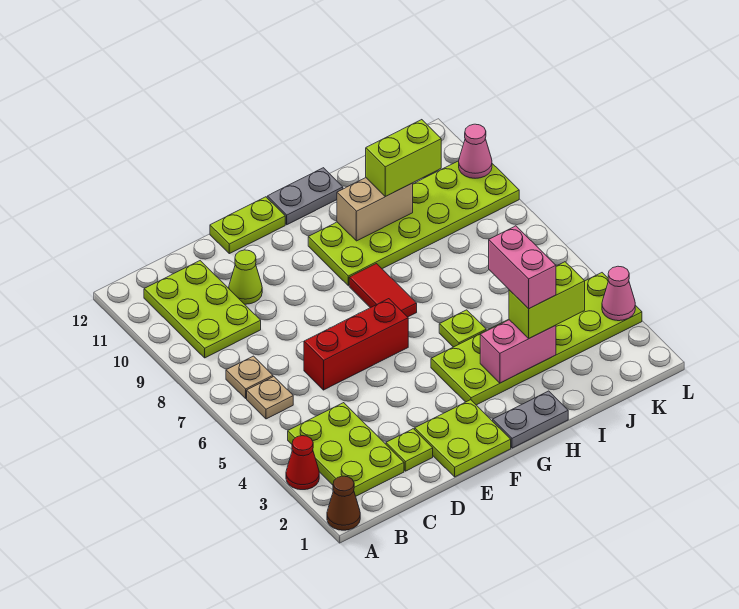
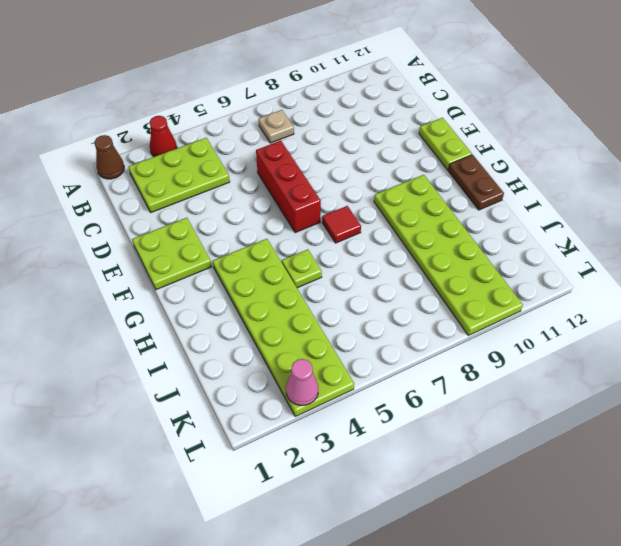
red tile G7 level 1 -> red tile G7:G8 level 1
brown plate G12:H12 level 1 -> grey plate G12:H12 level 1
none -> tan plate B6 level 1
none -> lime plate B9:C11 level 1
none -> lime plate D2 level 1

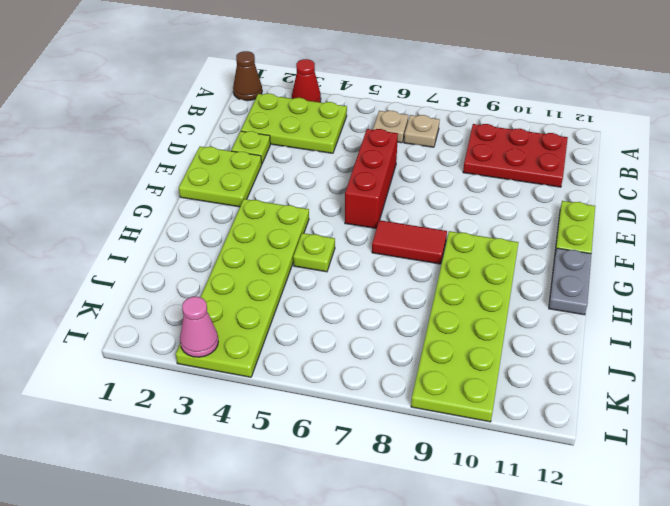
red plate B9:C11 level 1 -> lime plate B9:C11 level 1
none -> lime cone D10 level 1
none -> grey plate G1:H1 level 1
none -> pink brick H3:I3 level 2

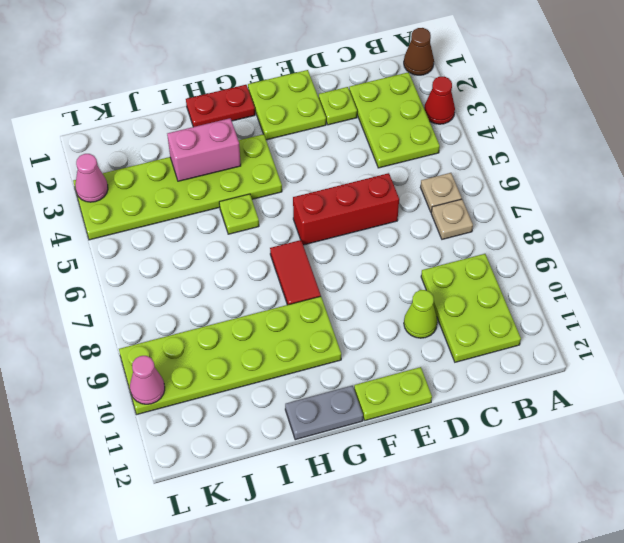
red plate G1:H1 level 1 -> grey plate G1:H1 level 1
none -> tan brick H10:I10 level 2
none -> lime brick I3:J3 level 3
none -> lime brick I10:J10 level 3

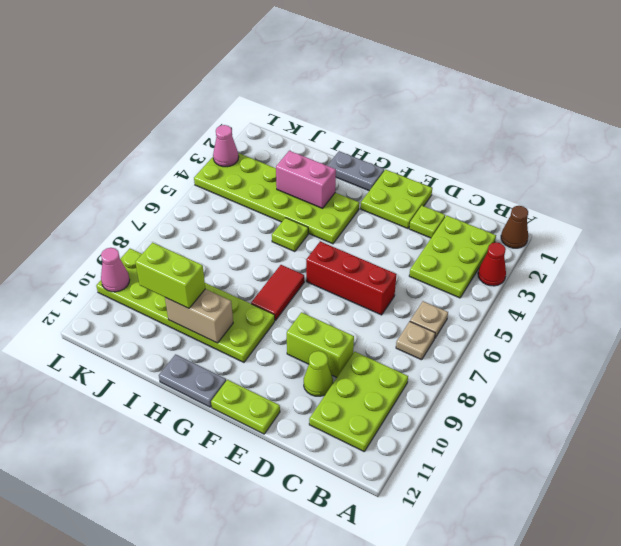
lime brick D9:E9 level 1 -> lime brick I3:J3 level 3
none -> pink brick I3:I4 level 4

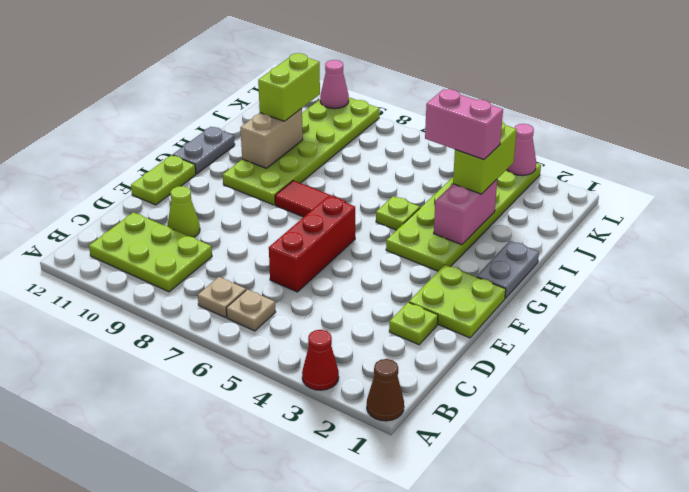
none -> lime plate B2:C4 level 1

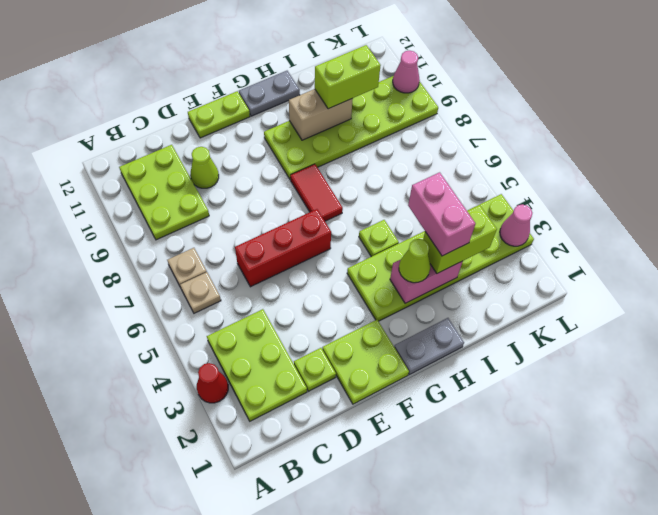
lime cone H3 level 3 -> none
none -> brown cone A1 level 1

